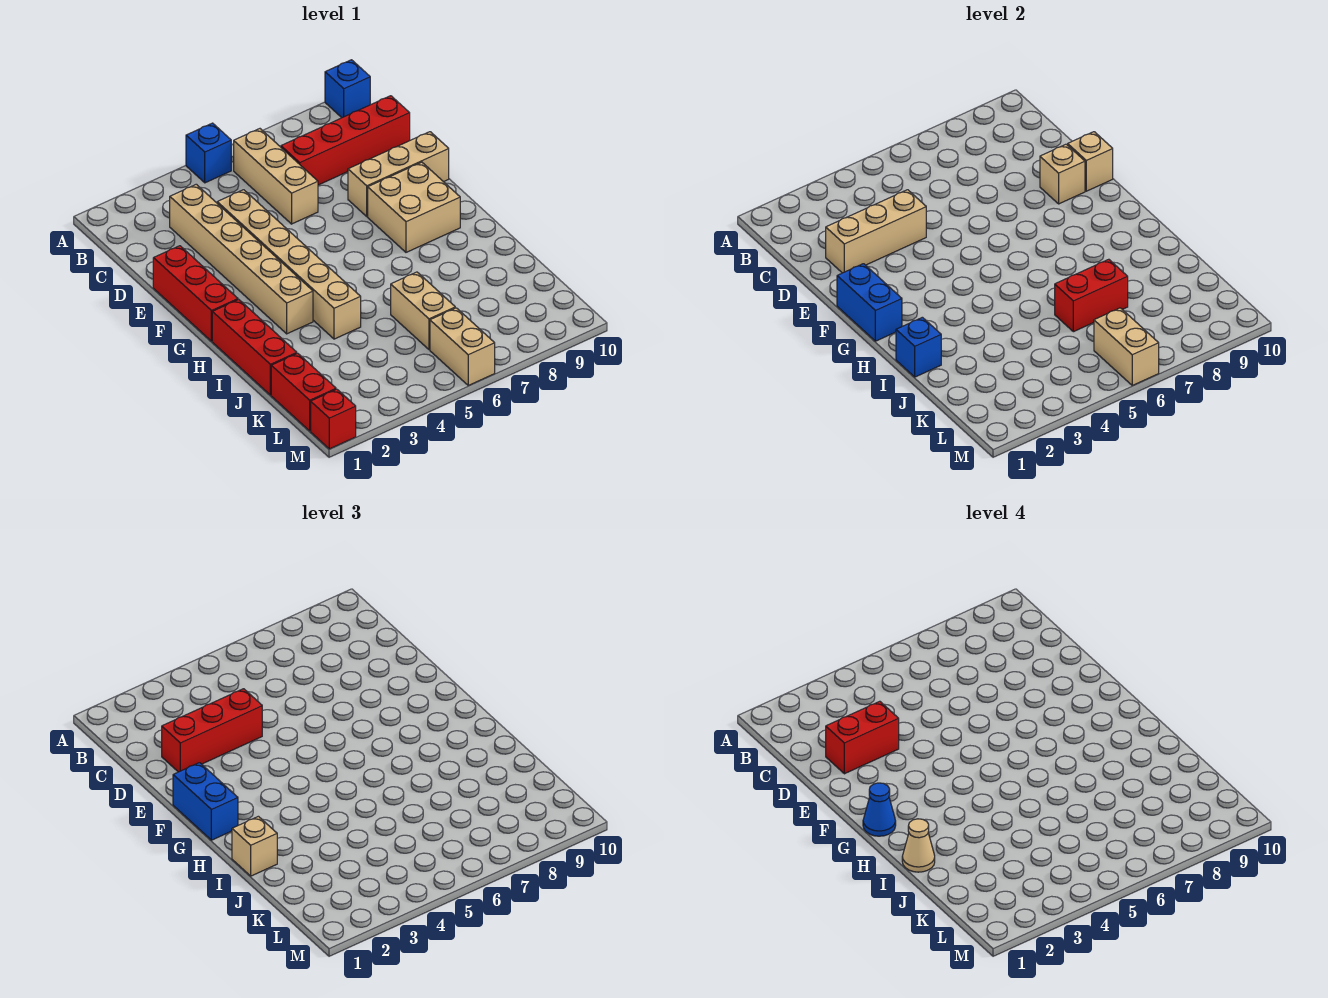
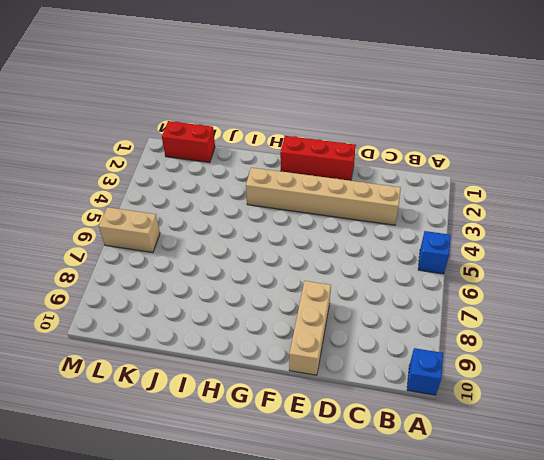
none -> tan brick B6:D6 level 1
none -> red brick C7:C10 level 1
none -> tan brick D4:I4 level 1

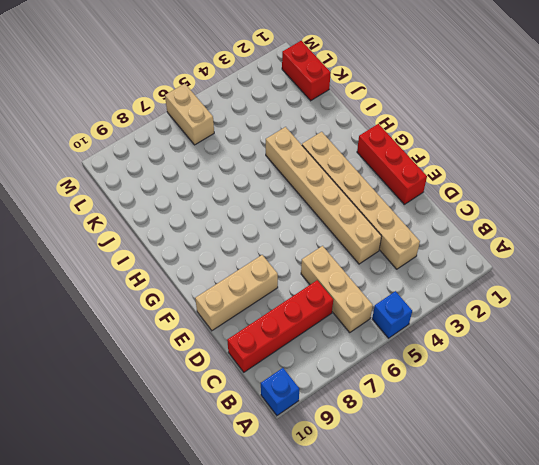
none -> tan brick F8:G9 level 1
none -> red brick H1:J1 level 1
none -> tan brick J6:K6 level 1

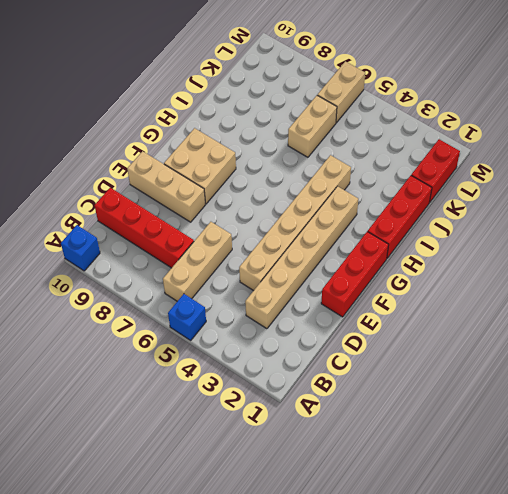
none -> red brick M1 level 1
none -> tan brick D2:D4 level 2
none -> tan brick E9 level 2

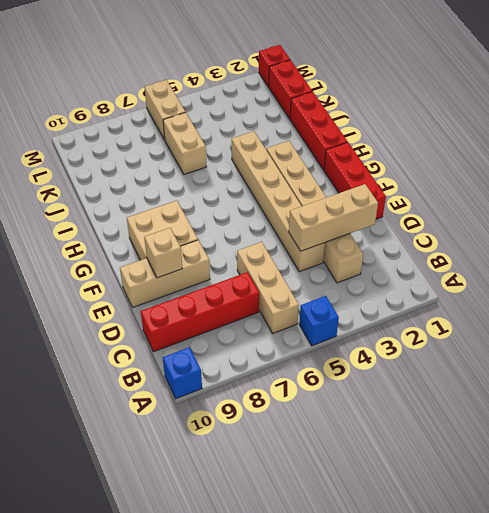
none -> tan brick E10 level 2
none -> blue brick F1:G1 level 2
none -> blue brick I1 level 2

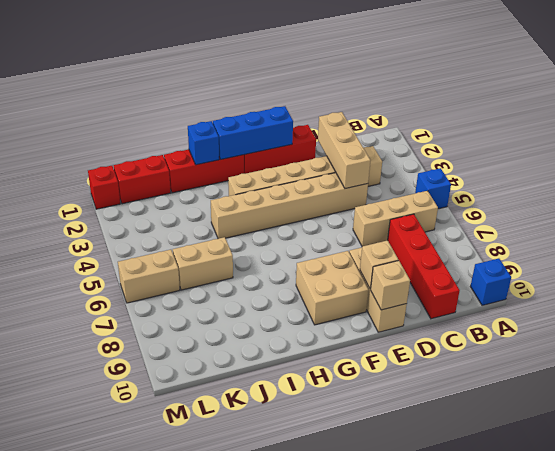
blue brick F1:H1 level 2 -> blue brick F1:G1 level 2
none -> red brick J6:J7 level 2
none -> tan brick L6:M6 level 2
none -> red brick D2:D4 level 3

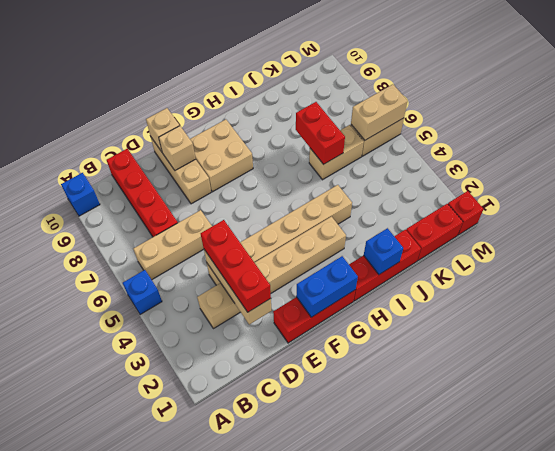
none -> blue brick F1:G1 level 3
none -> tan brick I1 level 3
none -> red brick D2:D3 level 4

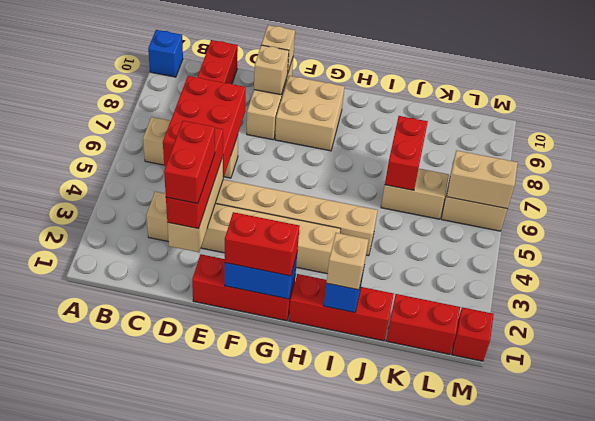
red brick C5:D7 level 2 -> none
red brick F1:G1 level 3 -> blue brick F1:G1 level 3
none -> blue brick A5 level 1
none -> blue cone G1 level 4
none -> tan cone I1 level 4

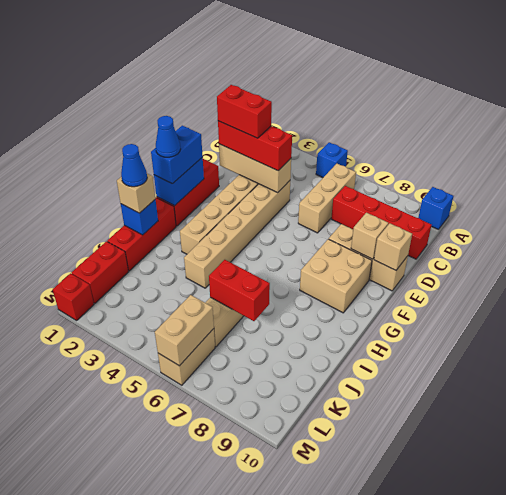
blue cone I1 level 4 -> tan cone I1 level 4

